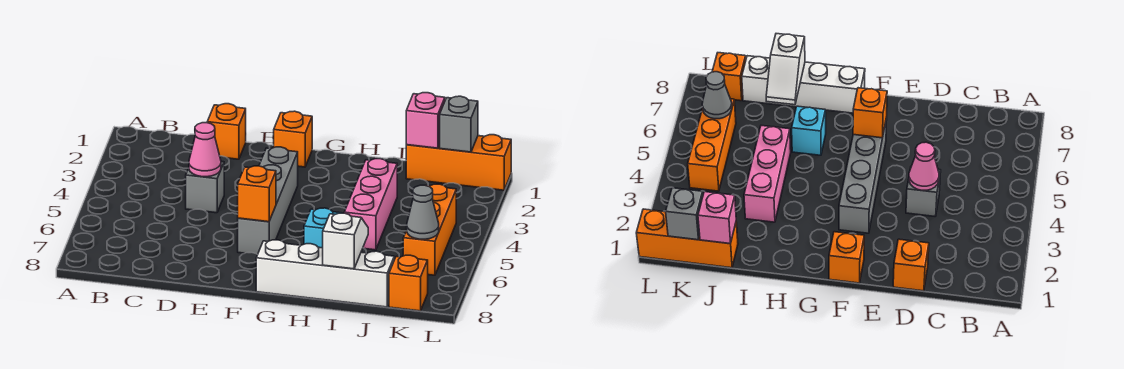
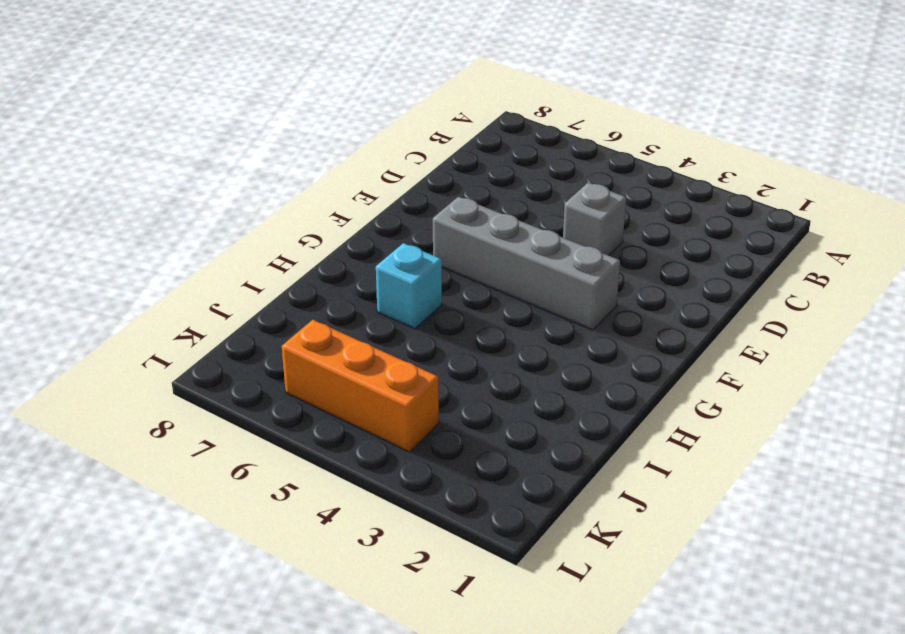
none -> orange brick D1 level 1
none -> orange brick F1 level 1
none -> white brick G8:J8 level 1

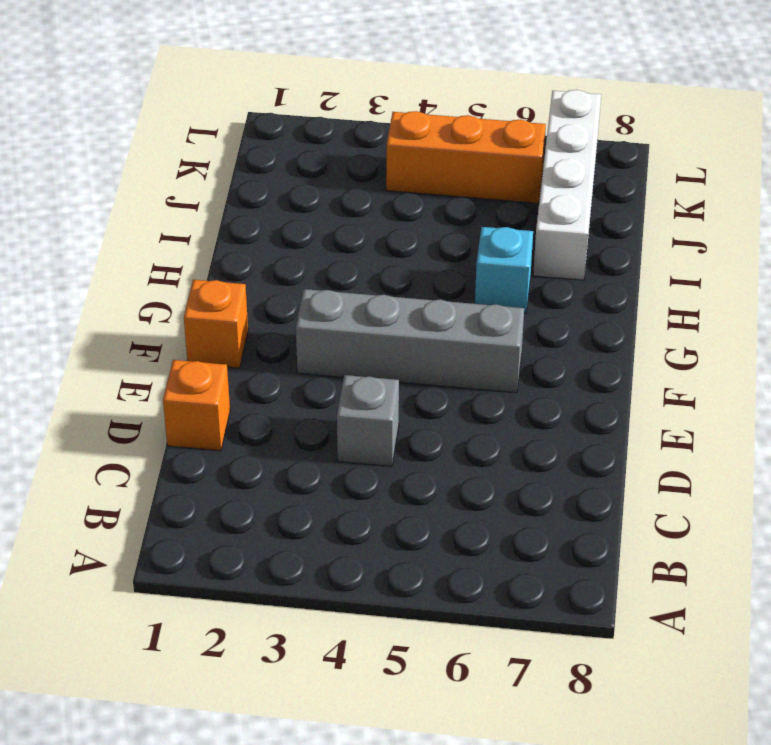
white brick I7:L7 level 1 -> white brick G8:J8 level 1
none -> pink brick I3:I5 level 1
none -> orange brick J1:L1 level 1
none -> orange brick K8 level 1

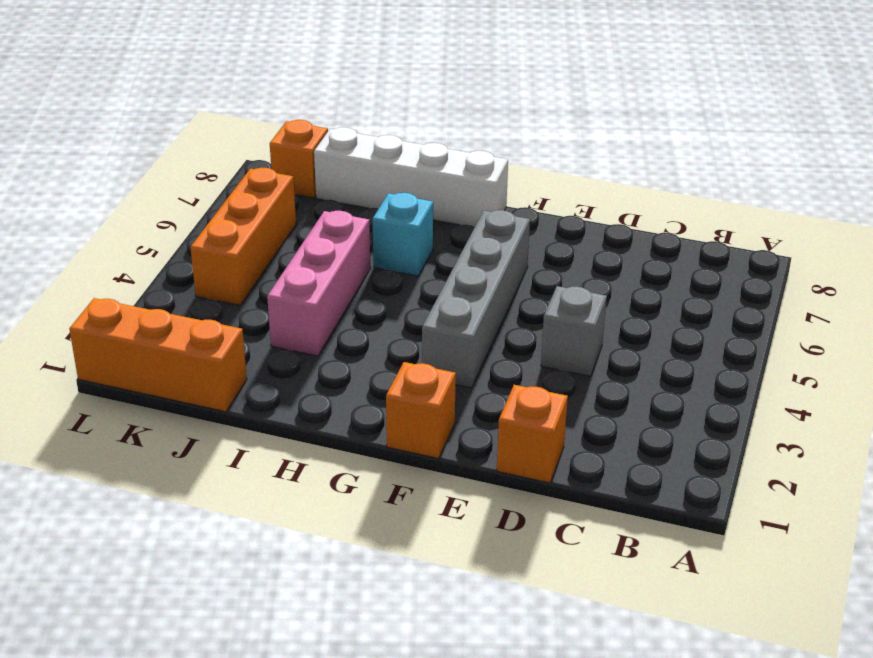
none -> pink cone D4 level 2
none -> orange brick F6 level 2
none -> white slope I7:I8 level 2 top 8

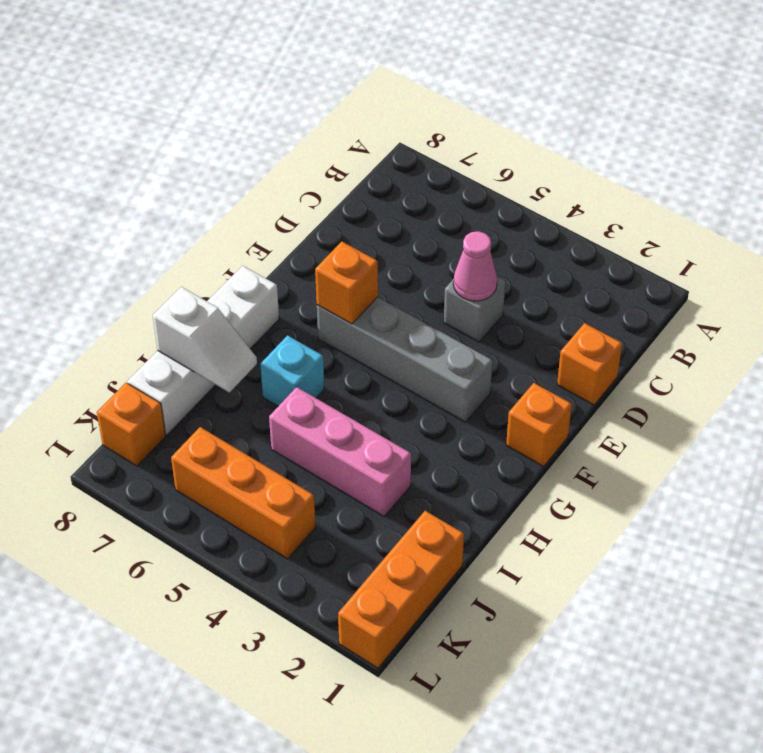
none -> pink brick J1 level 2
none -> grey brick K1 level 2
none -> grey cone K6 level 2

